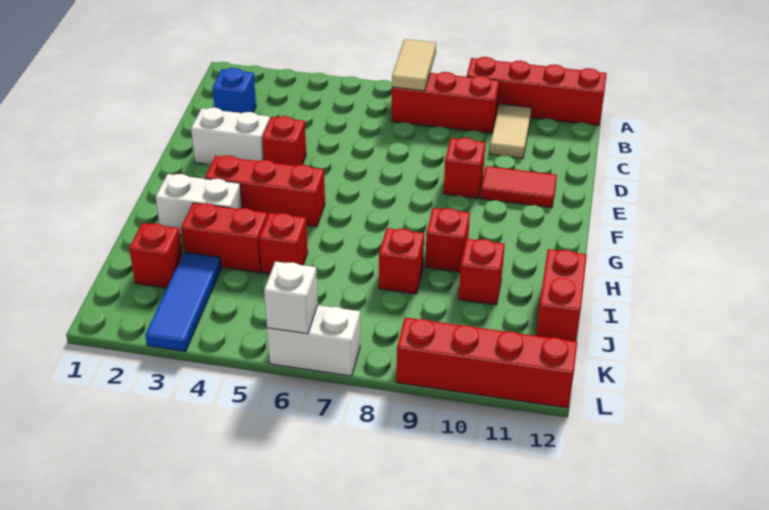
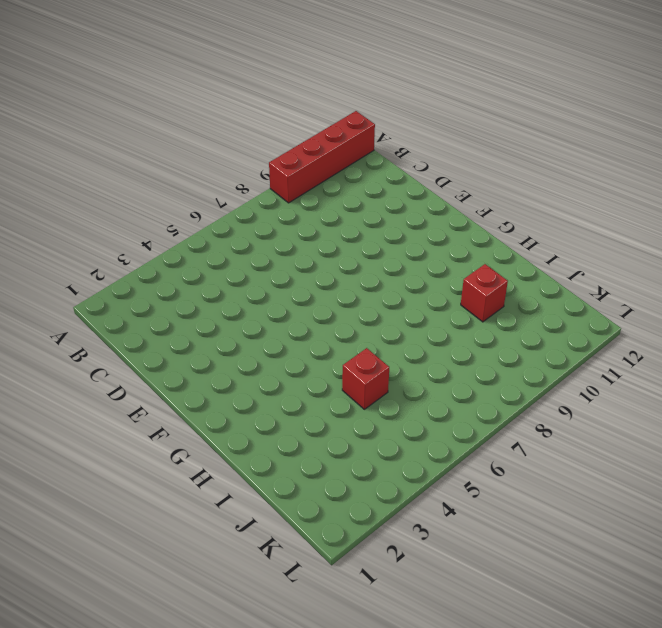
none -> red brick B7:B9 level 1
none -> tan tile B10:C10 level 1
none -> blue brick C2 level 1

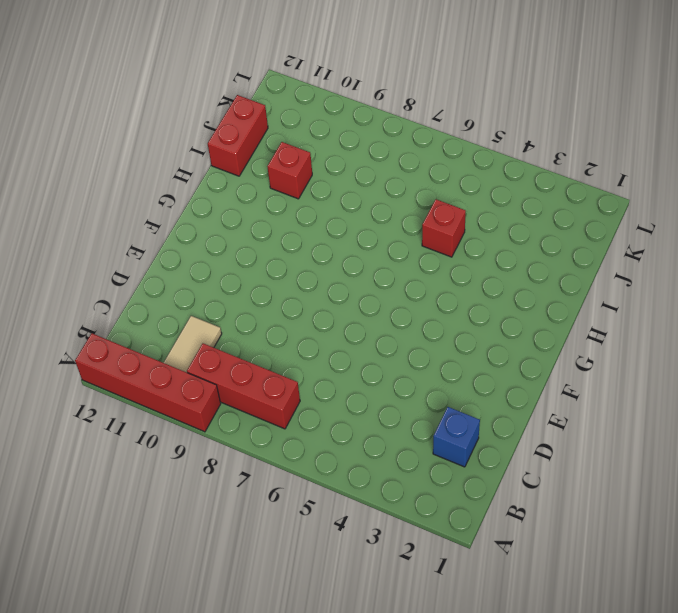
none -> white brick E2:E3 level 1
none -> red brick E4 level 1
none -> red brick E9 level 1

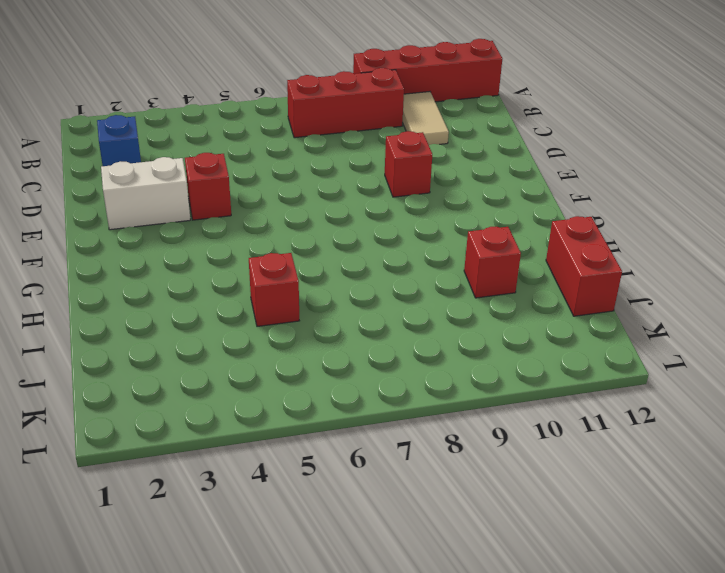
none -> red tile E10:E11 level 1
none -> red brick G3:G5 level 1
none -> white brick H2:H3 level 1

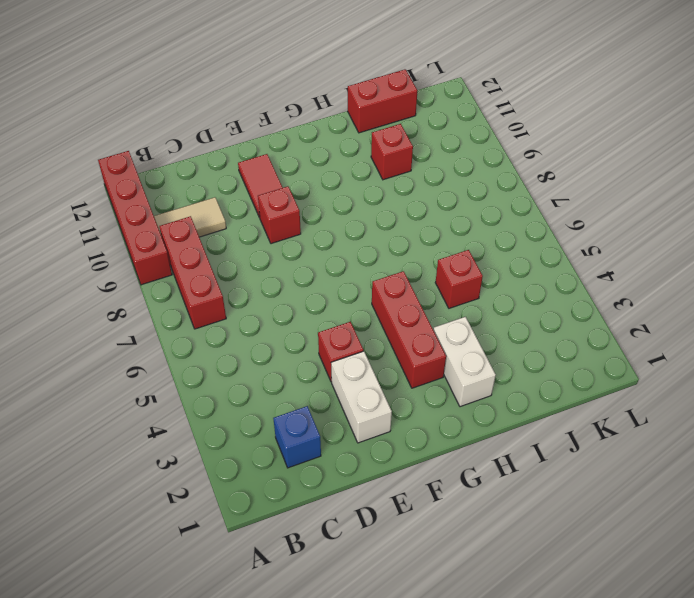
none -> red brick H9 level 1
none -> red brick I3:I4 level 1
none -> red brick I8 level 1

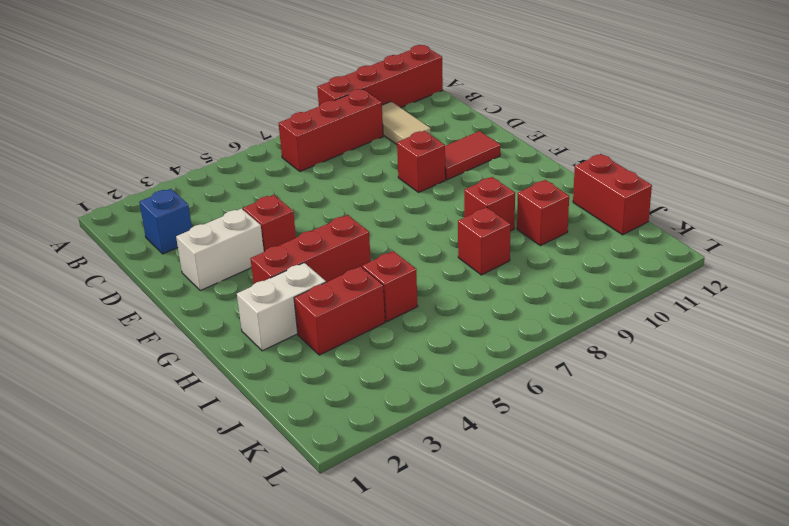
none -> red brick J2 level 1
none -> blue tile J3:L3 level 1
none -> white brick L6:L7 level 1

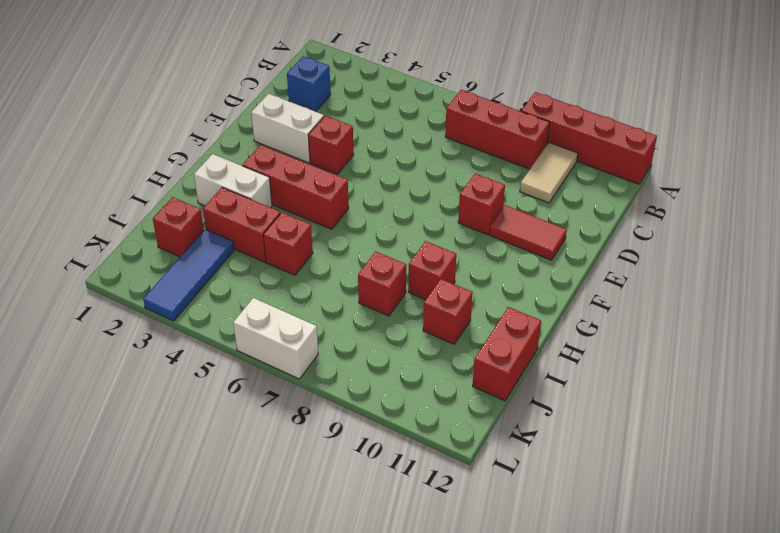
none -> red brick L9:L12 level 1
none -> tan tile A7:B7 level 2
none -> white brick L6 level 2

